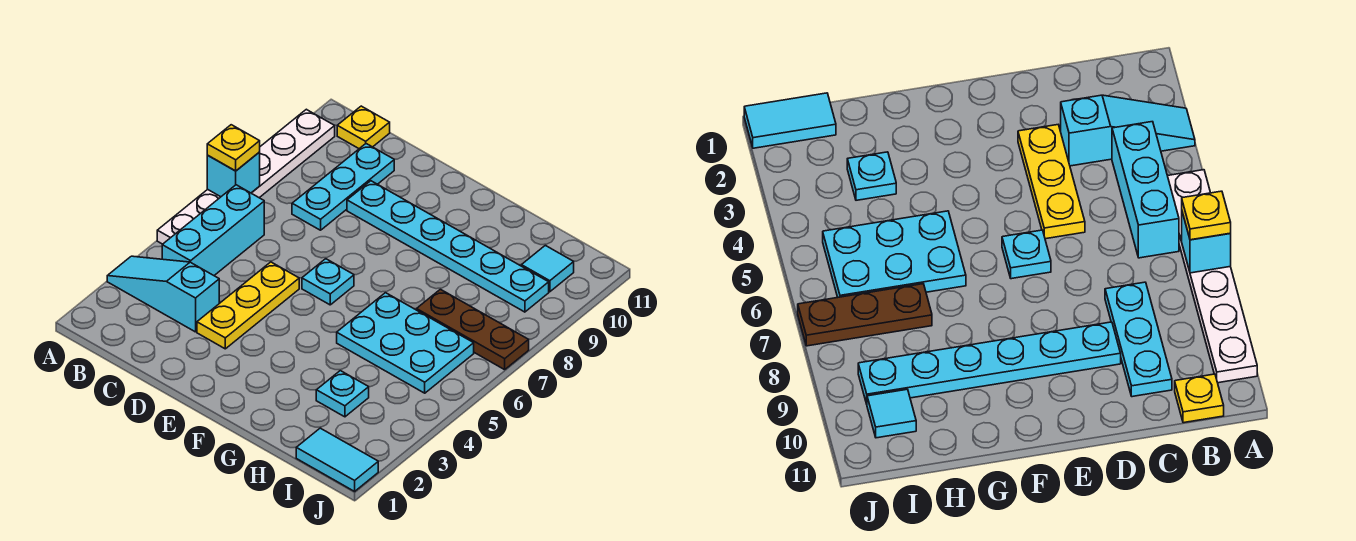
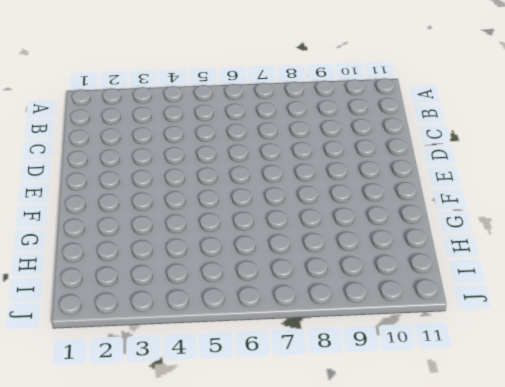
none -> cyan slope A3:C3 level 1 top C
none -> white plate A5:A10 level 1
none -> cyan brick B4:B6 level 1

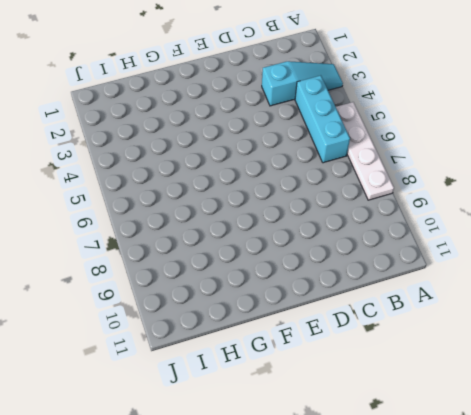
white plate A5:A8 level 1 -> white plate A5:A10 level 1
none -> yellow plate B11 level 1
none -> cyan plate C8:C10 level 1
none -> yellow plate D3:D5 level 1

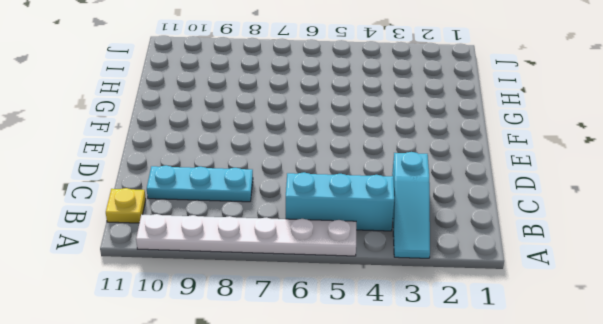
none -> yellow plate D3:D5 level 1
none -> cyan plate D9:I9 level 1
none -> cyan plate E6 level 1

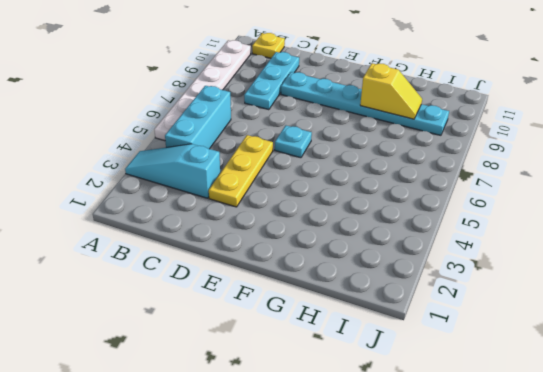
yellow slope G9:H9 level 2 top G -> none
none -> cyan plate G5:I6 level 1
none -> cyan plate H3 level 1
none -> brown plate H7:J7 level 1

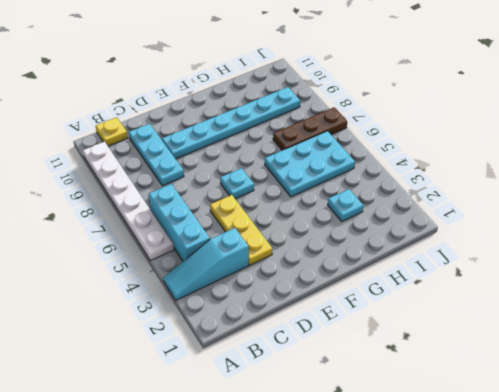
none -> cyan tile I1:J1 level 1
none -> cyan tile I10 level 1
none -> cyan brick A7 level 2

